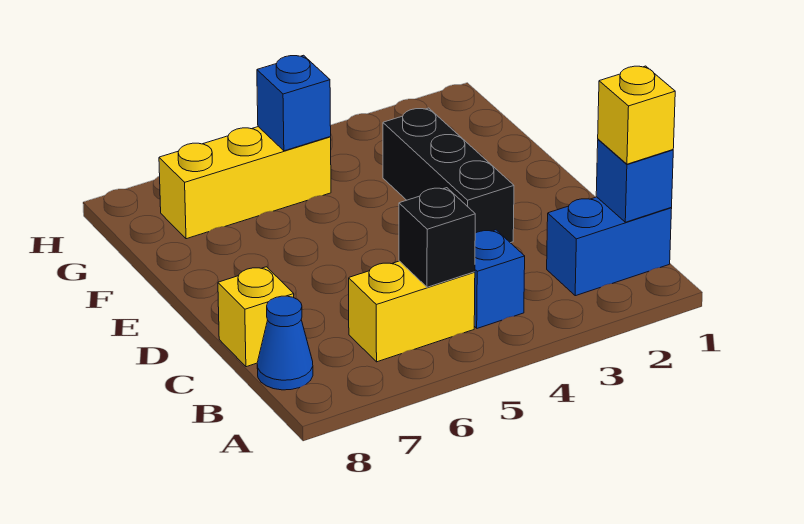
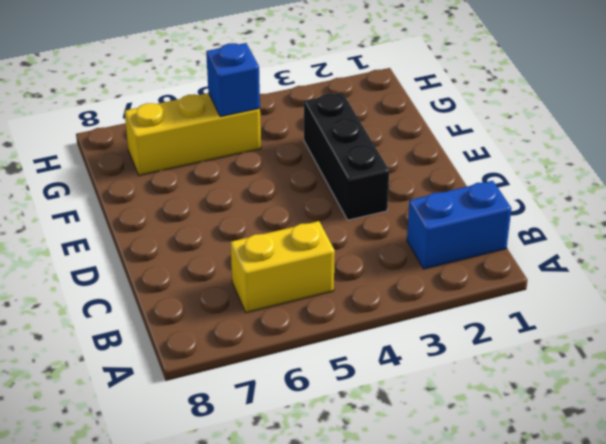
none -> blue brick B4 level 1
none -> blue cone B8 level 1

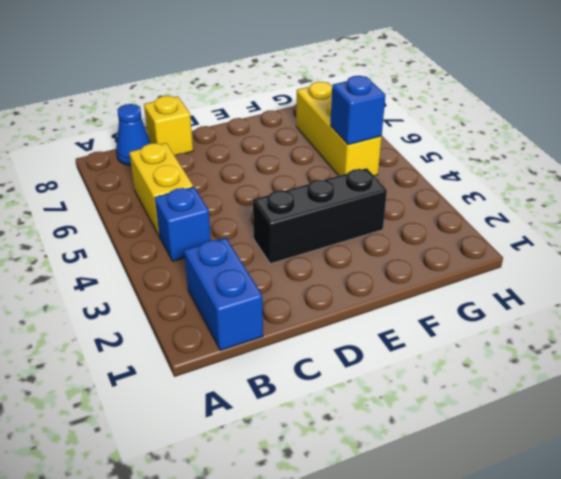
none -> blue brick B1 level 2
none -> black brick B5 level 2

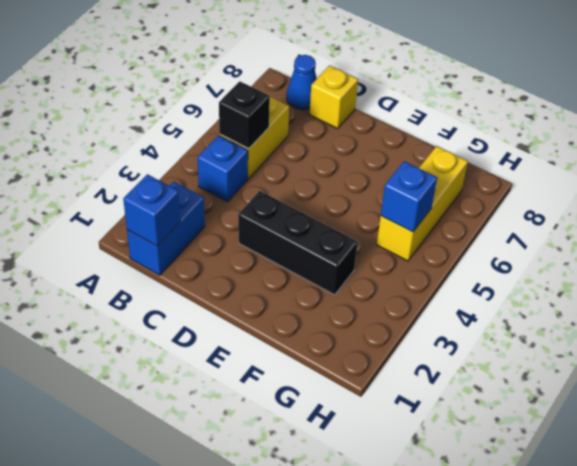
none -> yellow brick B1 level 3

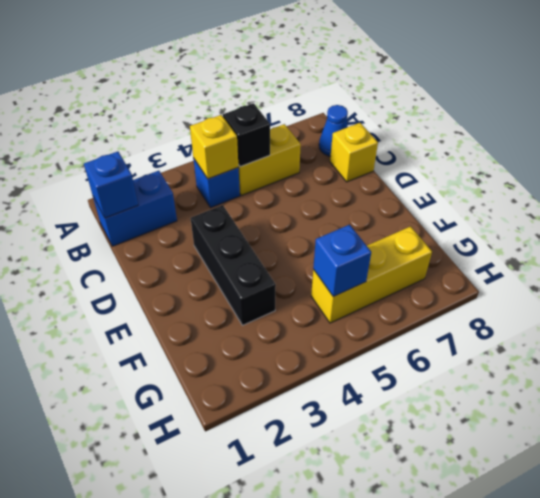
yellow brick B4 level 2 -> yellow brick B1 level 3

